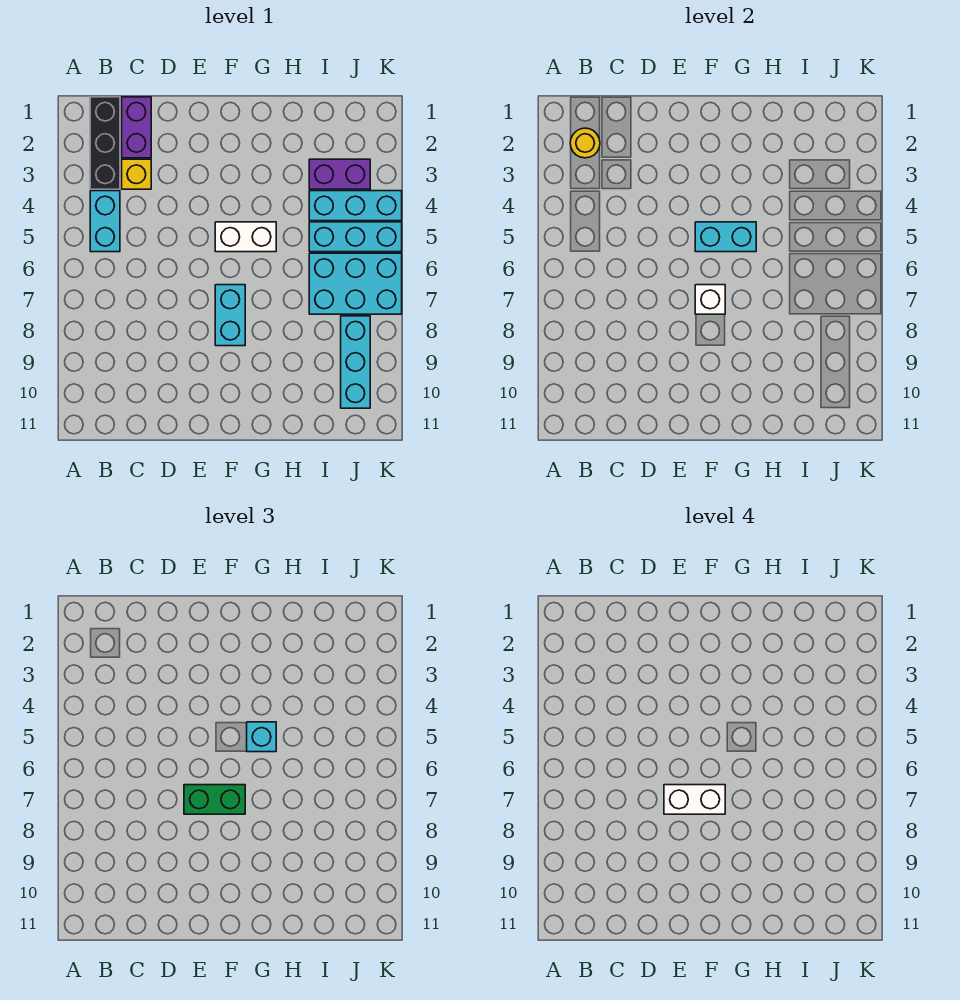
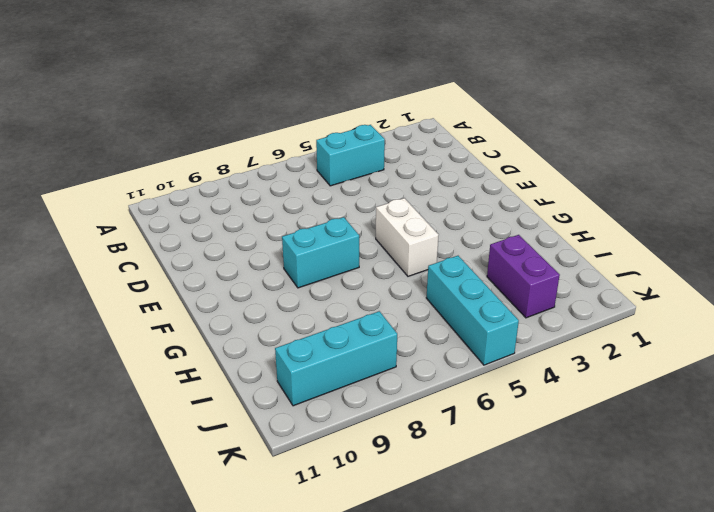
none -> black brick B1:B3 level 1
none -> purple brick C1:C2 level 1
none -> yellow brick C3 level 1

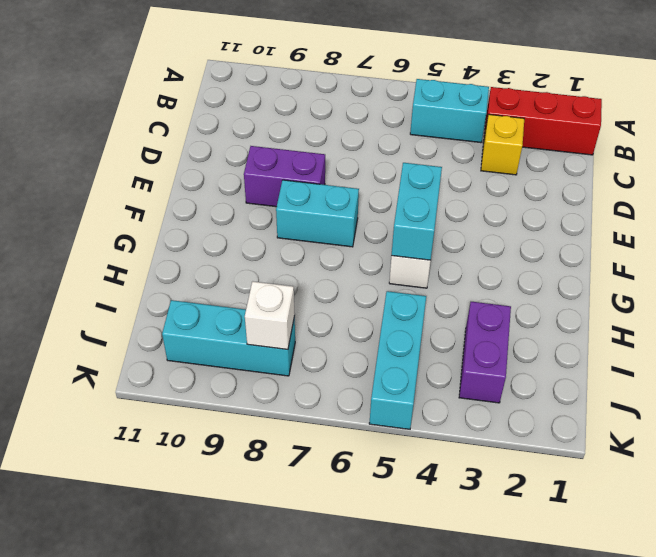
red brick B1:B3 level 1 -> black brick B1:B3 level 1
purple brick E8:E9 level 1 -> purple brick C1:C2 level 1
white brick J8 level 2 -> white brick F7 level 2
none -> cyan brick I4:K4 level 1
none -> cyan brick I6:K7 level 1
none -> yellow round brick B2 level 2

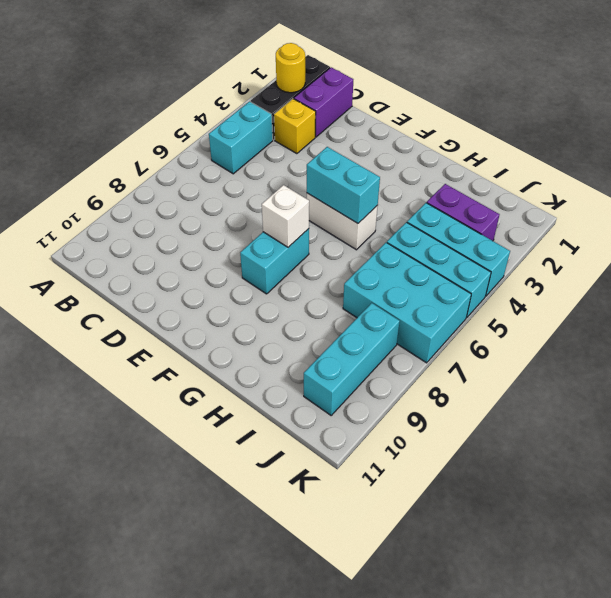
none -> green brick E7:F7 level 3
none -> cyan brick G5 level 3
none -> white brick E7:F7 level 4

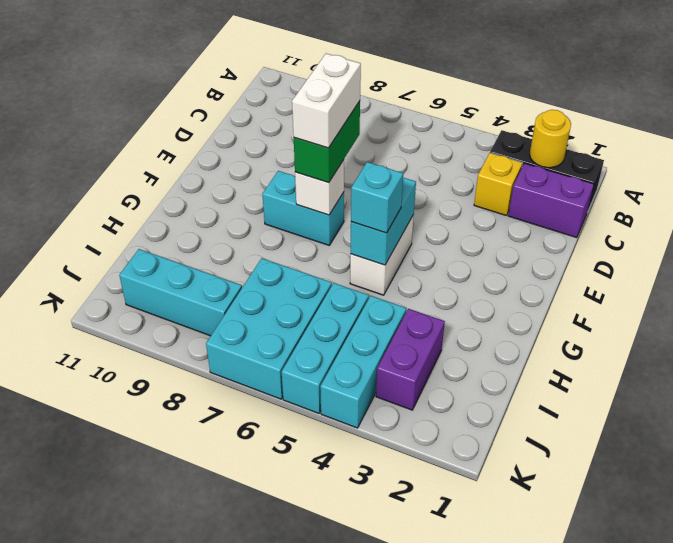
none -> cyan brick B4:B5 level 1

